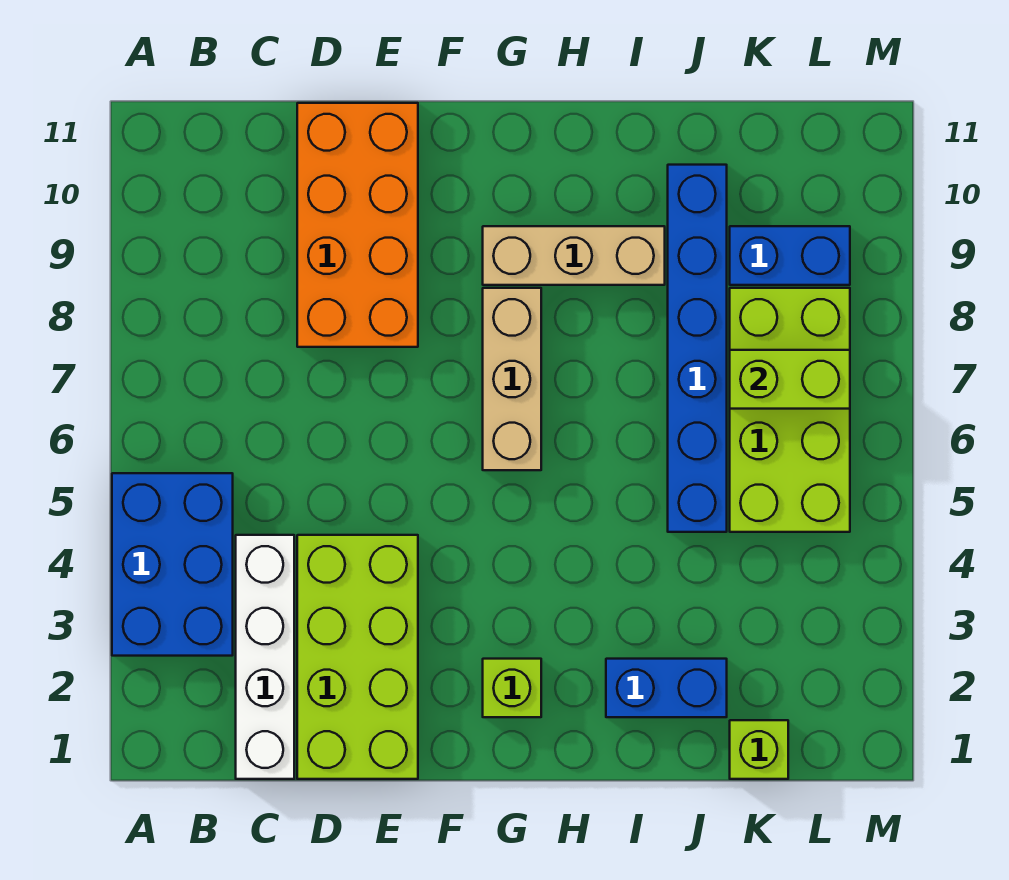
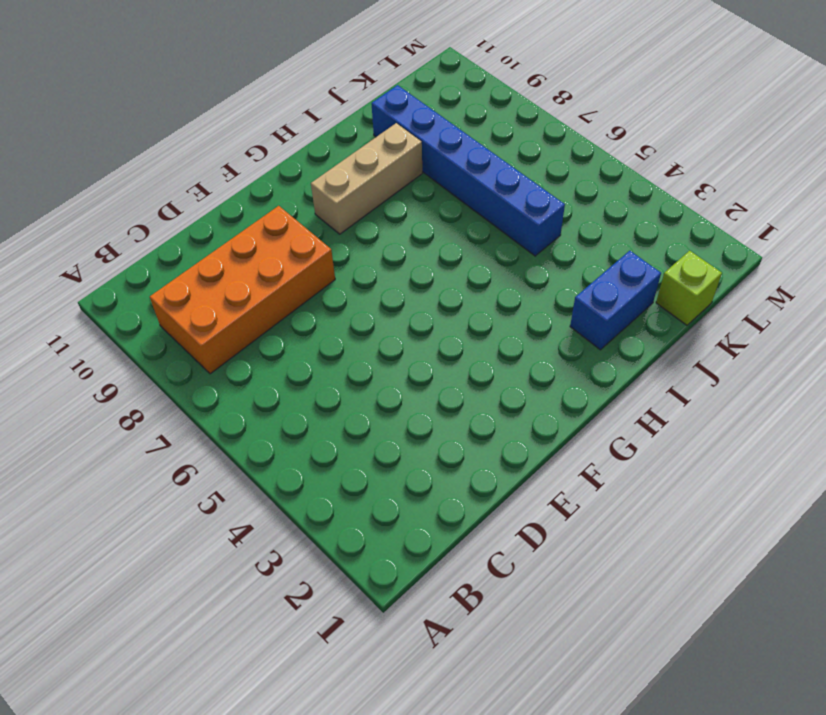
orange brick B8:E9 level 1 -> orange brick D8:E11 level 1
none -> blue brick A3:B5 level 1
none -> white brick C1:C4 level 1
none -> lime brick D1:E4 level 1

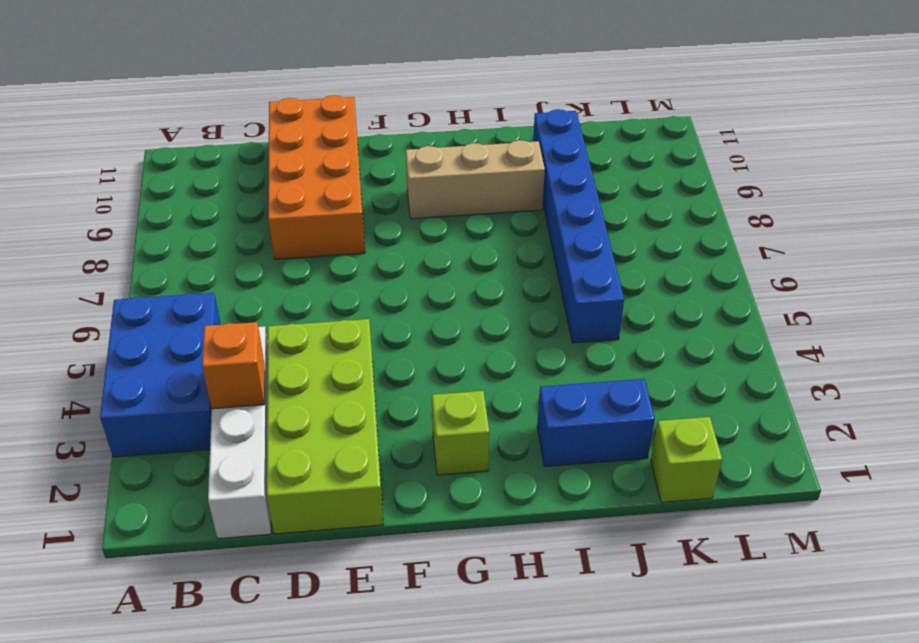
orange brick C3 level 2 -> none
none -> tan brick G6:G8 level 1
none -> lime brick K5:L8 level 1
none -> blue brick K9:L9 level 1

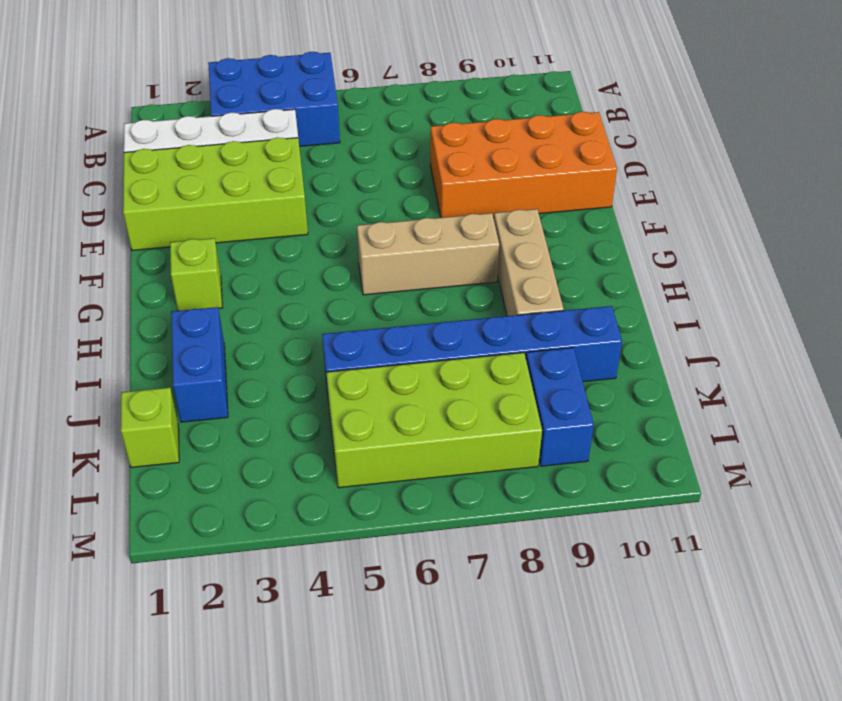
none -> lime brick K7:L7 level 2

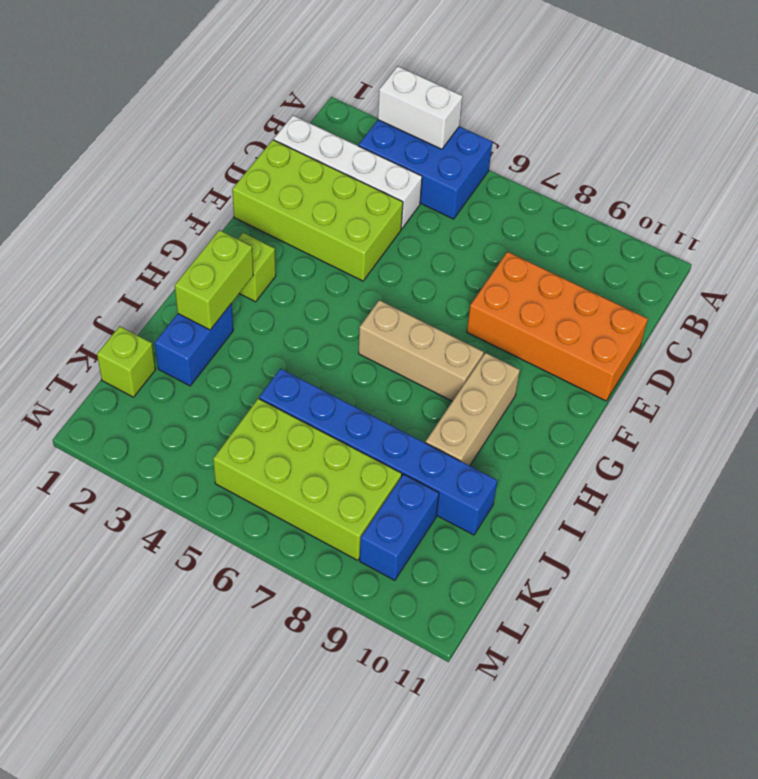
white brick A3:A4 level 2 -> none
lime brick H2:I2 level 2 -> lime brick K7:L7 level 2

